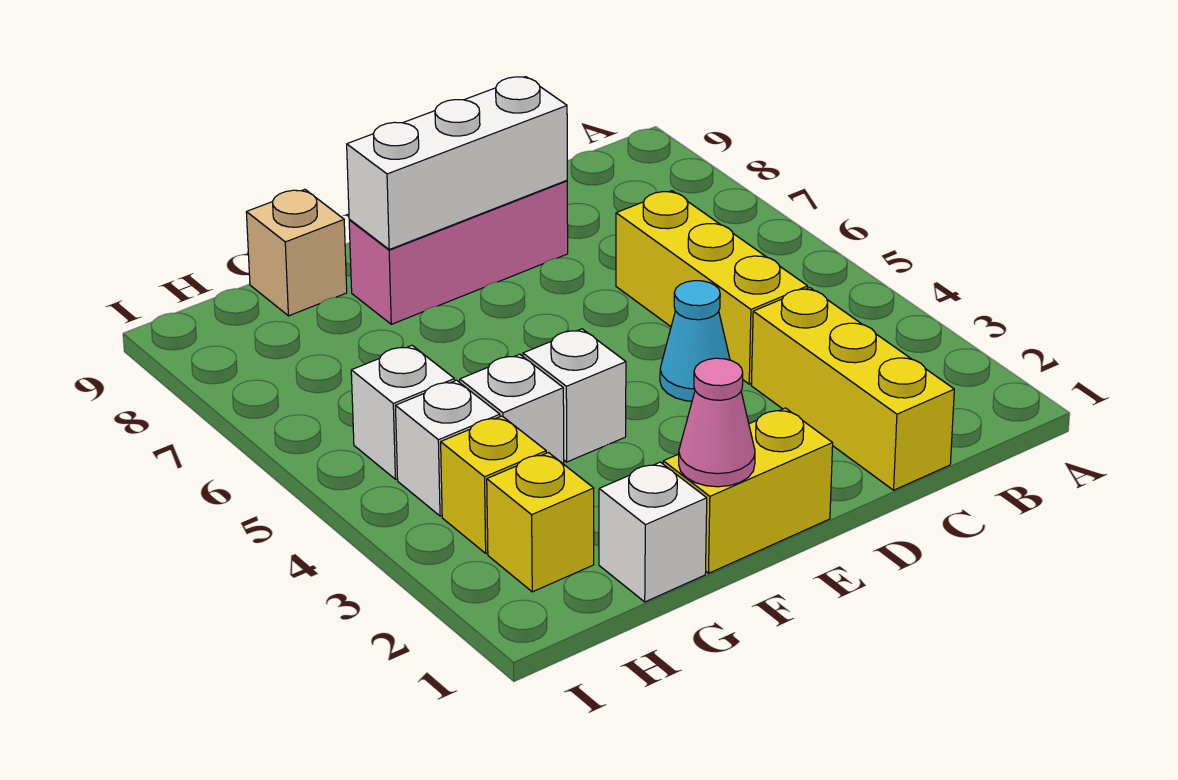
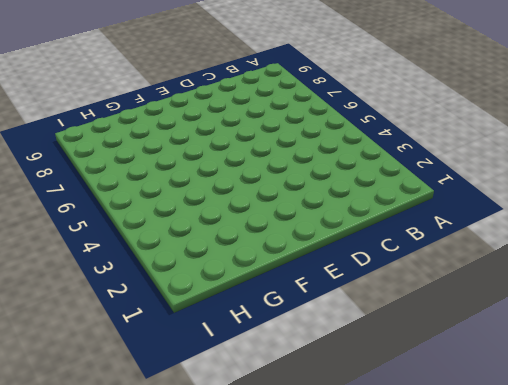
none -> yellow brick C1:C3 level 1
none -> yellow brick C4:C6 level 1
none -> cyan cone D4 level 1

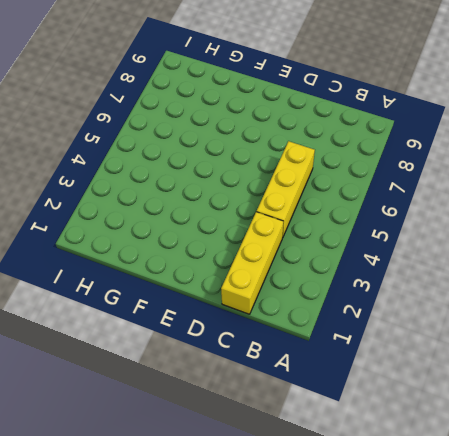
none -> cyan cone D4 level 1
none -> pink brick D8:F8 level 1
none -> yellow brick E1:F1 level 1

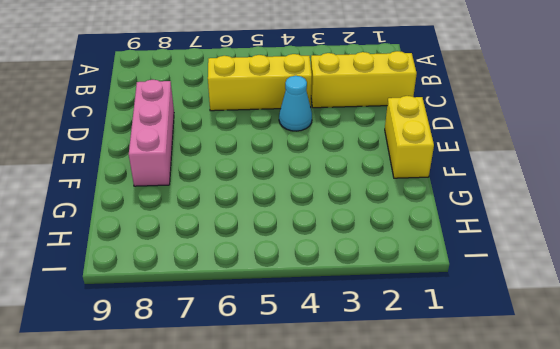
none -> white brick F4 level 1
none -> white brick G1 level 1
none -> white brick G4 level 1

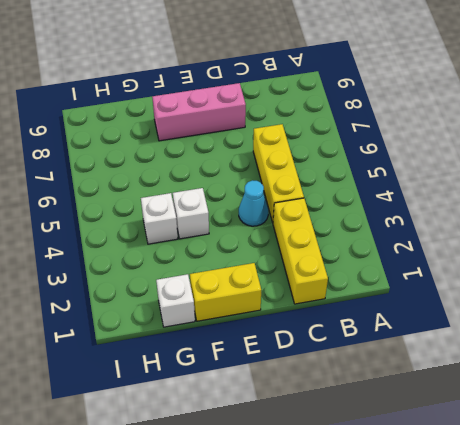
none -> tan brick G9 level 1
none -> yellow brick H2 level 1
none -> yellow brick H3 level 1

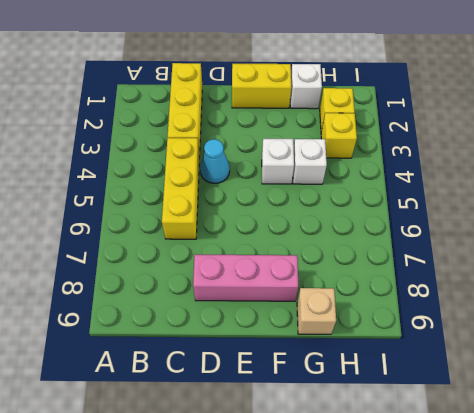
none -> white brick H4 level 1
none -> white brick H5 level 1
none -> white brick D8:F8 level 2

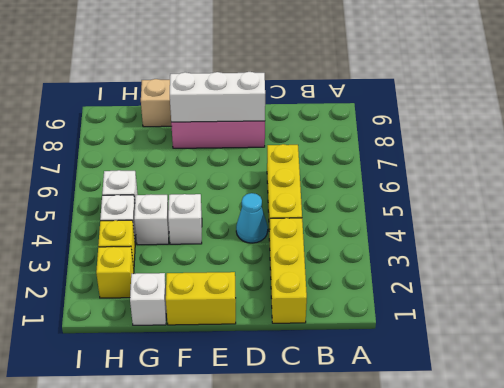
none -> pink cone F1 level 2

